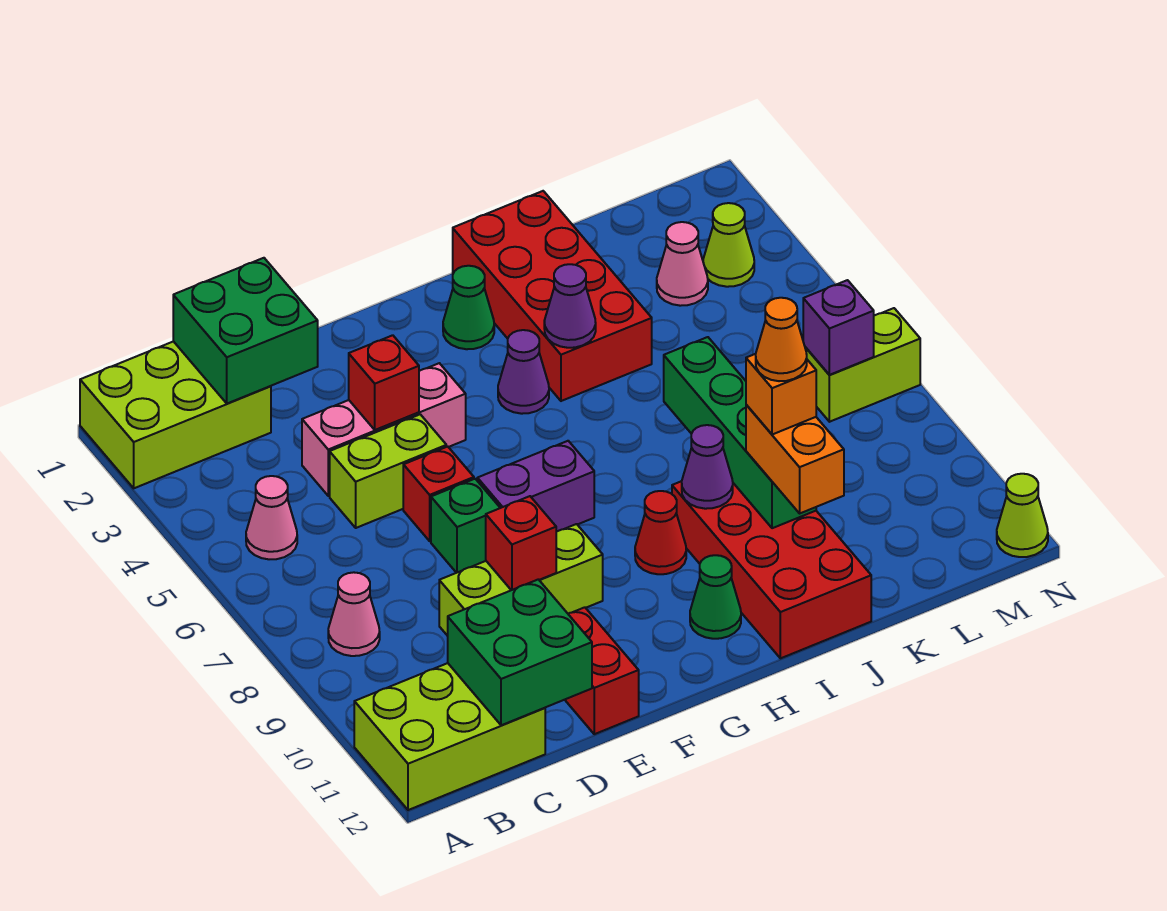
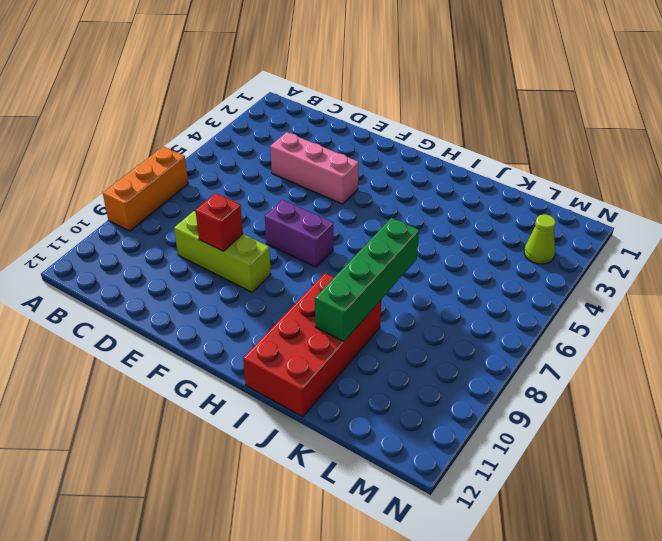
orange brick A7:A9 level 1 -> none
none -> lime brick A1:C2 level 1
none -> lime brick A11:C12 level 1
none -> pink cone B5 level 1
none -> pink cone B8 level 1

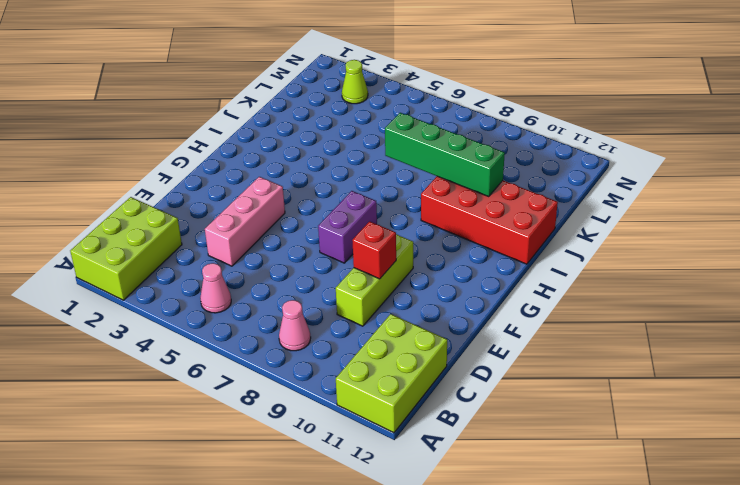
none -> lime brick D5:E5 level 1
none -> red brick E6 level 1
none -> green brick E7 level 1
none -> red brick E11:E12 level 1

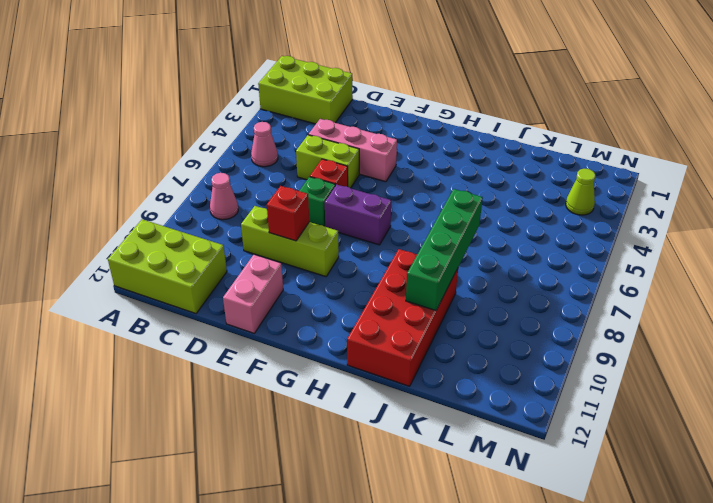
pink brick E11:E12 level 1 -> red brick E11:E12 level 1
none -> green cone H2 level 1
none -> purple cone H4 level 1
none -> red cone H9 level 1
none -> green cone H11 level 1

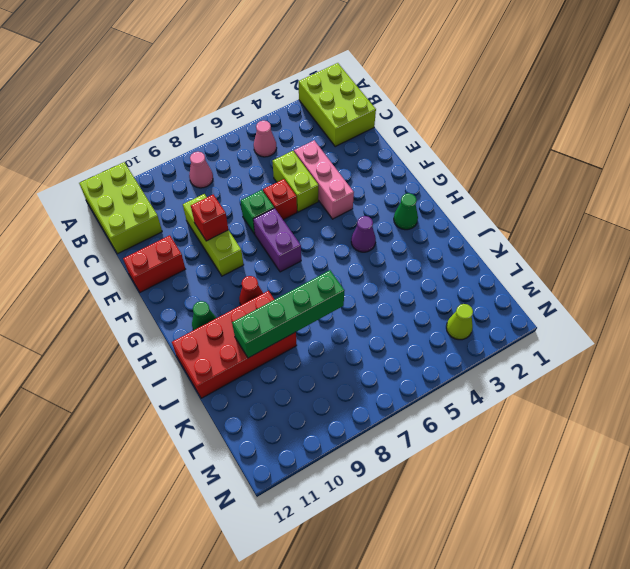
none -> red brick I1:J4 level 1
none -> pink cone L3 level 1
none -> lime brick M7:N7 level 1
none -> lime cone N12 level 1

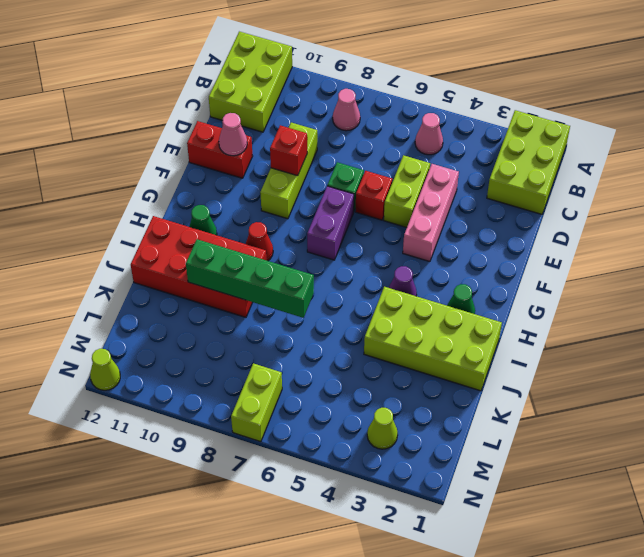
pink cone E11 level 2 -> pink cone L3 level 1
lime brick I1:J4 level 1 -> red brick I1:J4 level 1
none -> green brick C1:D2 level 2
none -> green brick C11:D12 level 2
none -> red brick E4 level 2
none -> purple cone I4 level 2

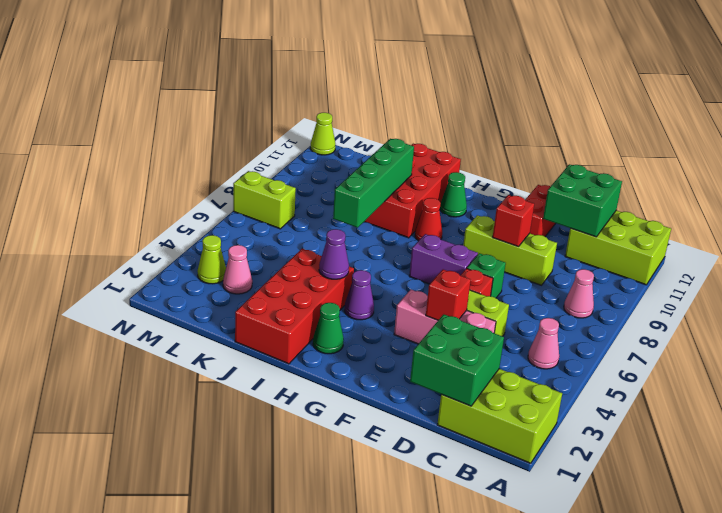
none -> purple cone I9 level 2
none -> purple brick M7 level 2
none -> orange brick J10:J11 level 3
none -> orange brick J10 level 4

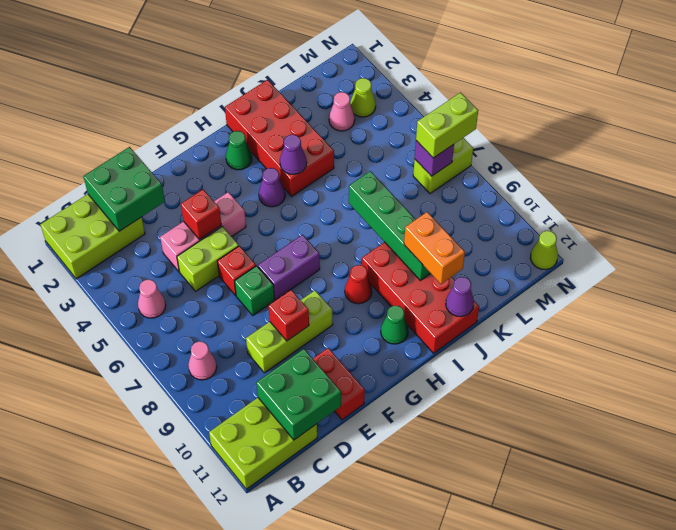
purple cone J12 level 2 -> purple cone I9 level 2
lime brick M7:N7 level 3 -> none
none -> orange brick J10 level 4
none -> orange cone J10 level 5

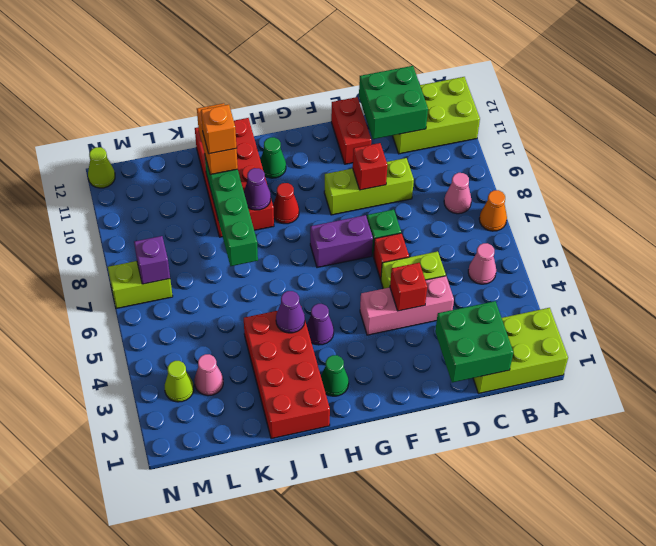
orange cone A7 level 1 -> orange cone J10 level 5

